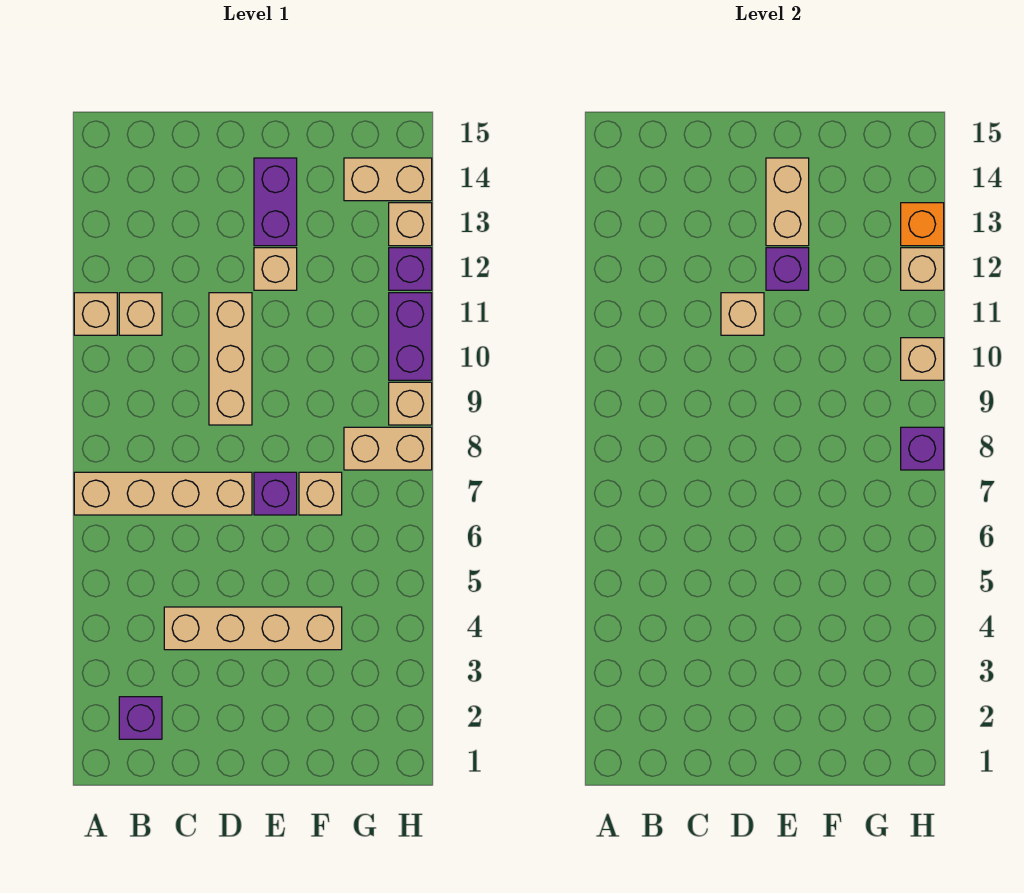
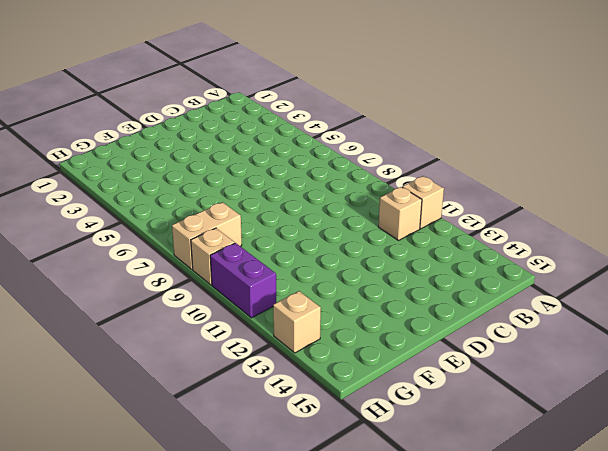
none -> tan brick A7:D7 level 1
none -> purple brick B2 level 1
none -> tan brick C4:F4 level 1

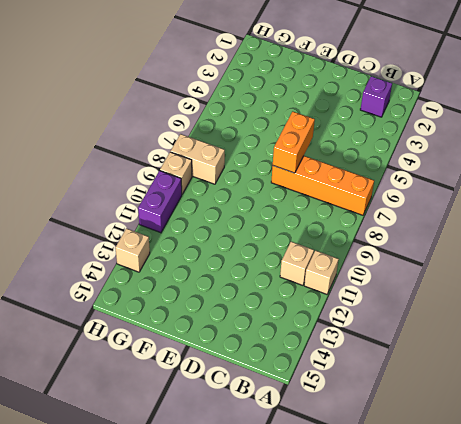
orange brick A7:D7 level 1 -> tan brick A7:D7 level 1
orange brick D6:D7 level 2 -> none
none -> tan brick C4:F4 level 1
none -> tan brick D9:D11 level 1
none -> purple brick E7 level 1

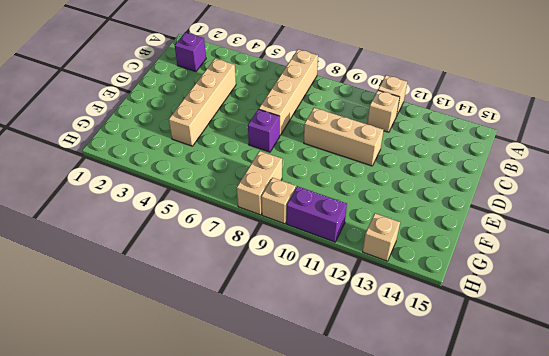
none -> tan brick E12 level 1
none -> purple brick E13:E14 level 1
none -> tan brick F7 level 1

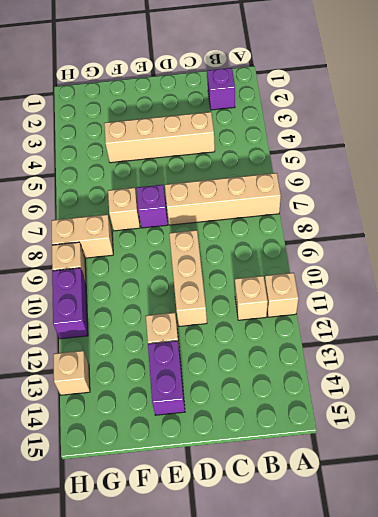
none -> tan brick G14:H14 level 1
none -> purple brick H12 level 1
none -> tan brick D11 level 2

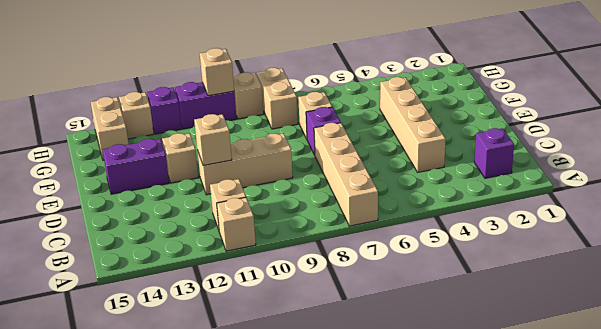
none -> purple brick E12 level 2
none -> tan brick E13:E14 level 2
none -> purple brick H8 level 2

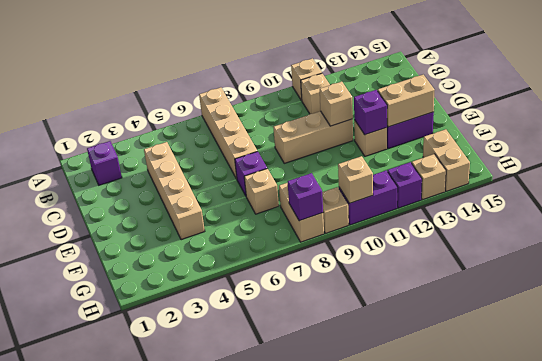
none -> tan brick H12 level 2
none -> orange brick H13 level 2

